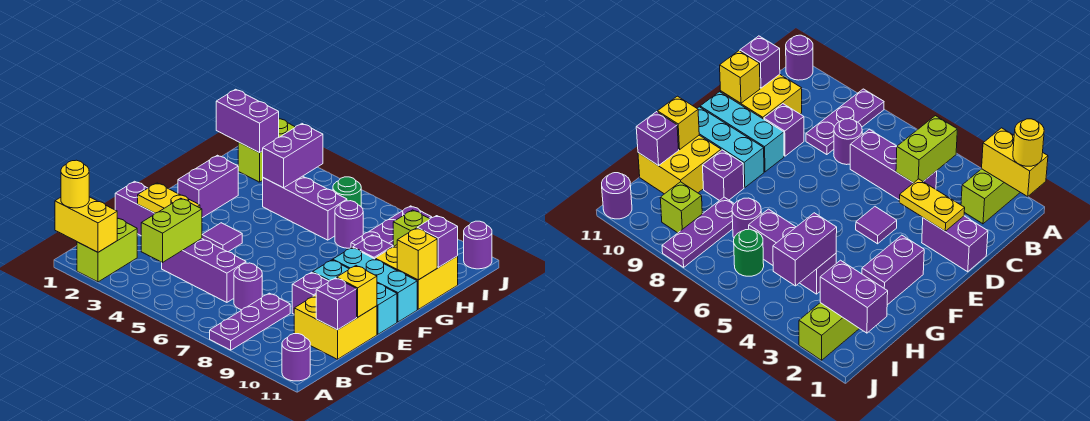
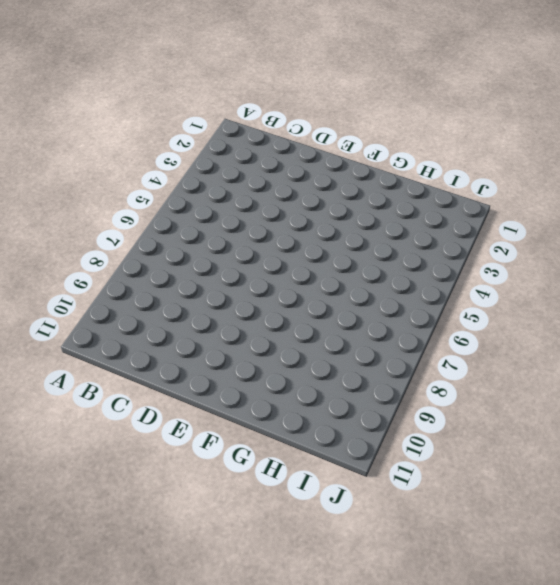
none -> lime brick A2:B2 level 1
none -> purple plate A8:C8 level 1
none -> purple round brick A11 level 1
none -> purple brick C4:C6 level 1

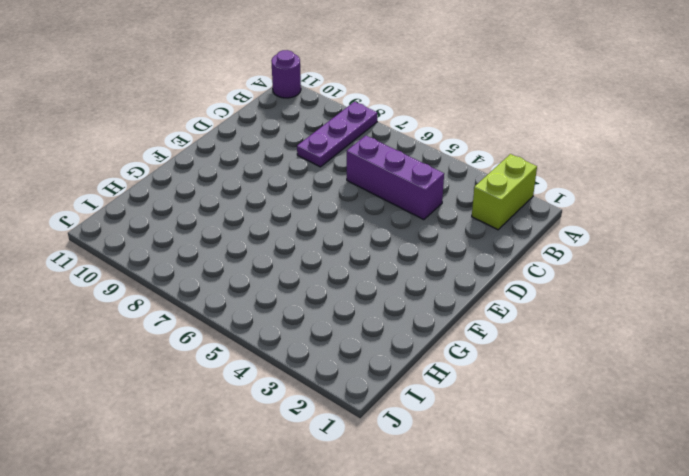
none -> purple round brick C7 level 1
none -> yellow brick C10:D11 level 1
none -> purple brick D1:D2 level 1
none -> purple brick D9 level 1

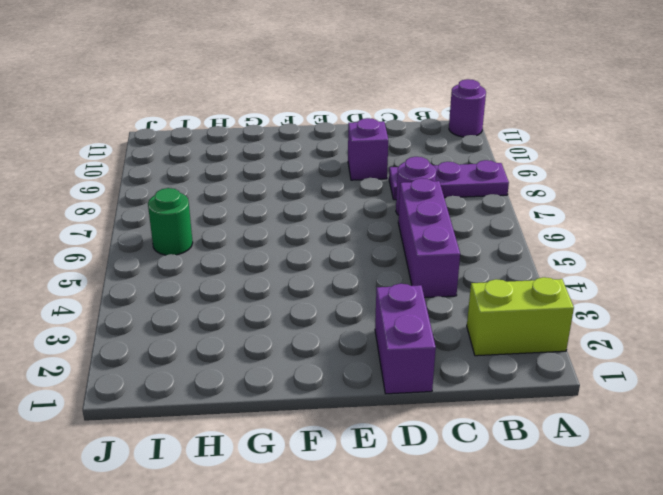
none -> yellow brick C10:D11 level 1
none -> purple tile E4 level 1
none -> cyan brick E9:E11 level 1
none -> purple brick F2:G2 level 1

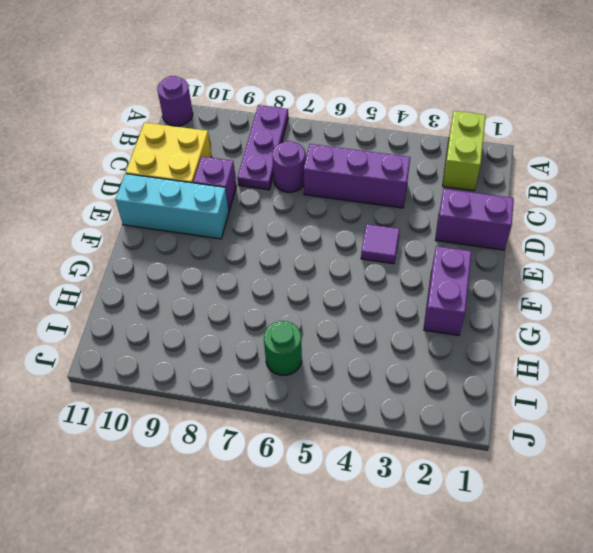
none -> cyan brick F9:F11 level 1
none -> purple brick G9 level 1
none -> yellow brick G10:H11 level 1
none -> purple brick H4:H6 level 1

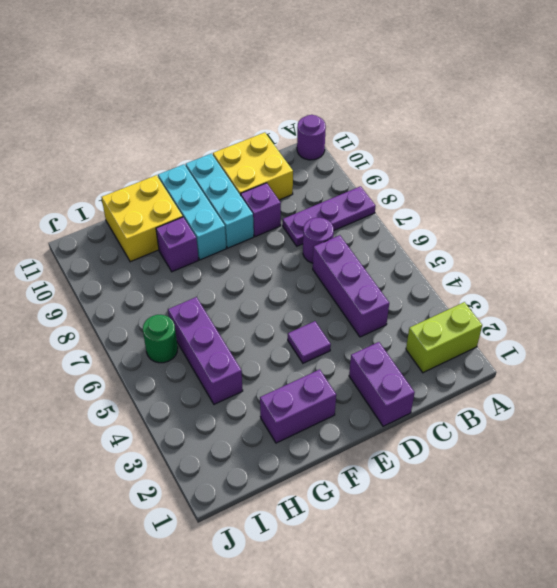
none -> purple round brick H7 level 1
none -> purple plate H8:J8 level 1
none -> lime brick I2:J2 level 1
none -> lime brick I9 level 1

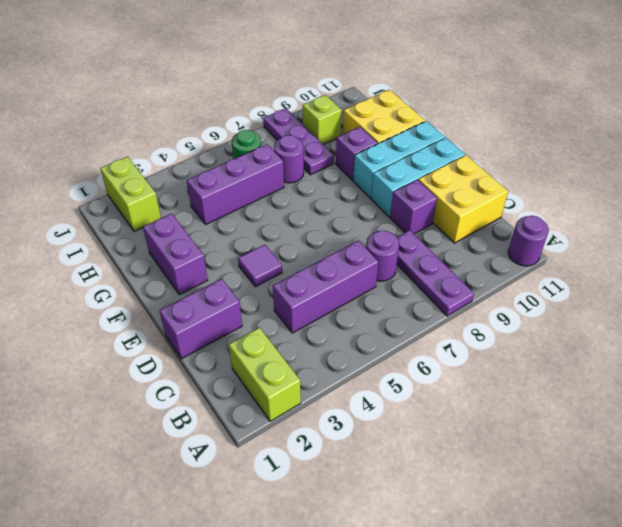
none -> purple round brick J11 level 1
none -> yellow brick A1:A2 level 2
none -> lime brick B4:C4 level 2
none -> purple brick C11 level 2

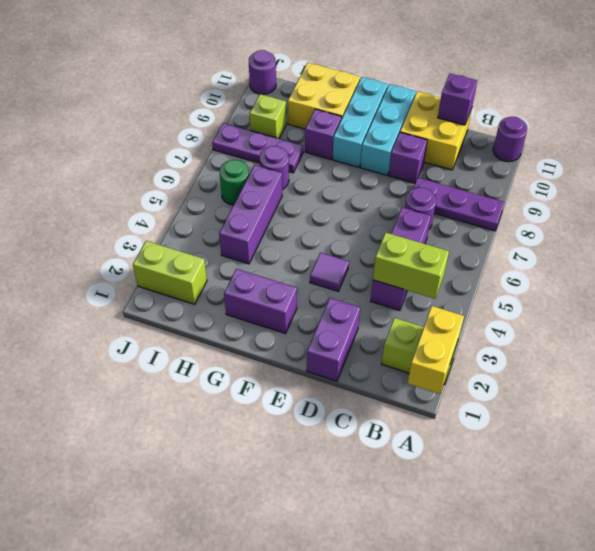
none -> yellow plate D2:D3 level 2
none -> yellow brick D11 level 2
none -> yellow brick G11 level 2
none -> purple brick H4:I4 level 2

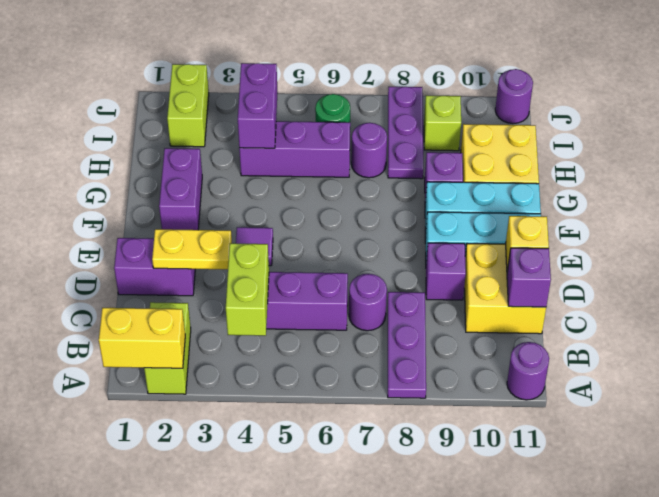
none -> yellow brick G11 level 2
none -> purple brick H11 level 2
none -> purple brick I1:I2 level 2
none -> yellow round brick A1 level 3

